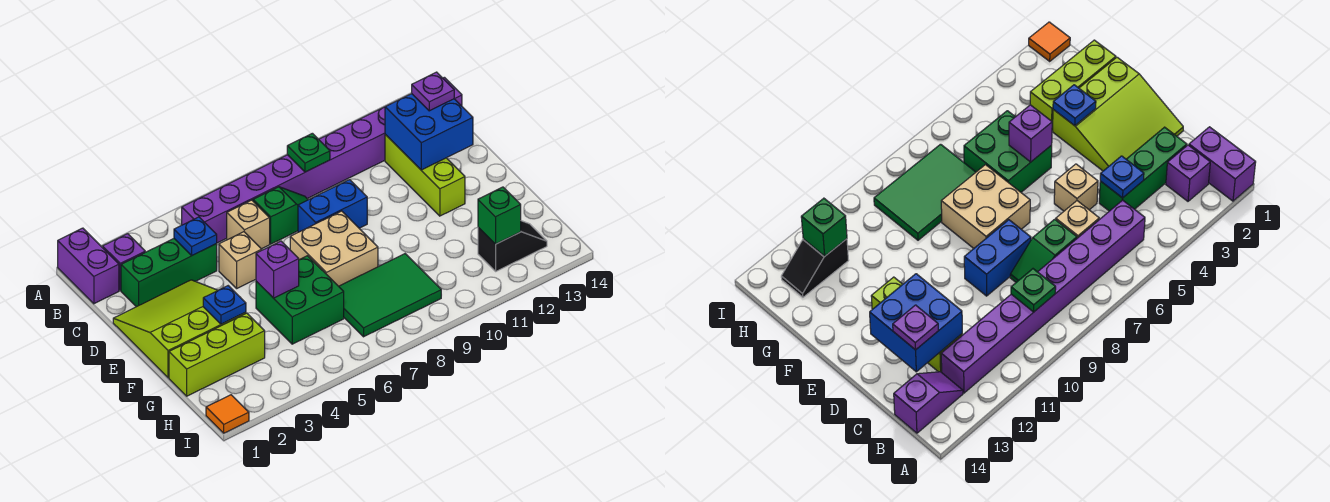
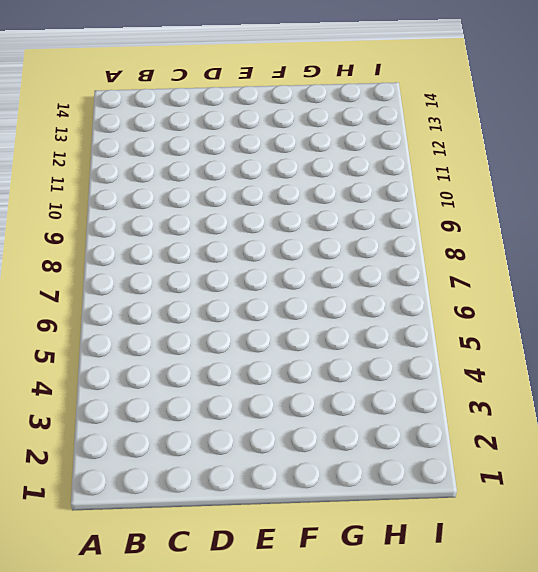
none -> purple brick A1:B1 level 1
none -> purple brick B2 level 1
none -> purple brick B5:B12 level 1

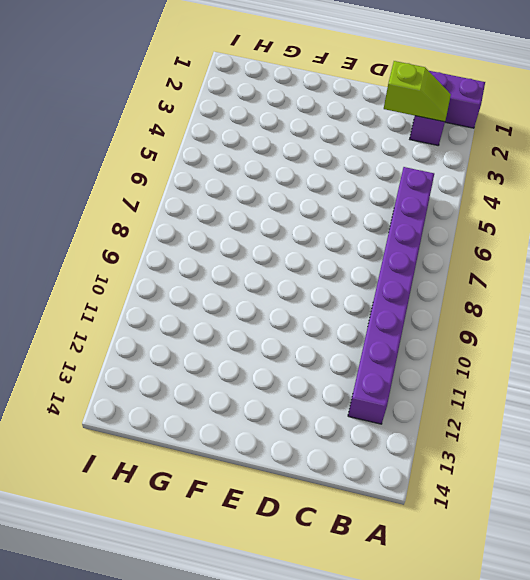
lime slope B2:C2 level 2 top C -> none
none -> purple slope B13:B14 level 1 top 14
none -> green brick C2:C4 level 1
none -> tan brick C6 level 1

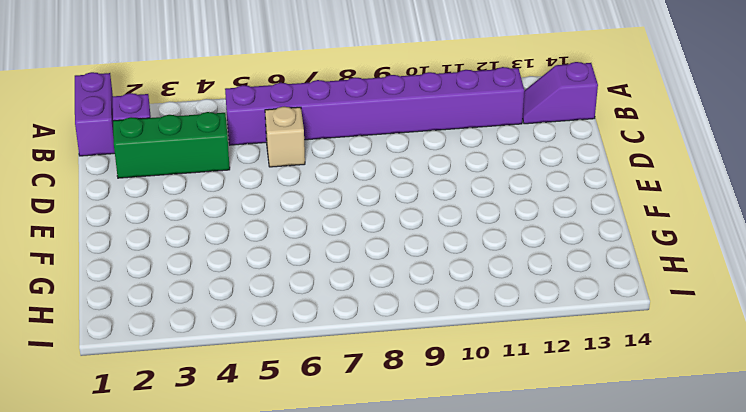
none -> green slope C7:C8 level 1 top 7
none -> lime brick C12:E12 level 1
none -> lime slope D1:F3 level 1 top F

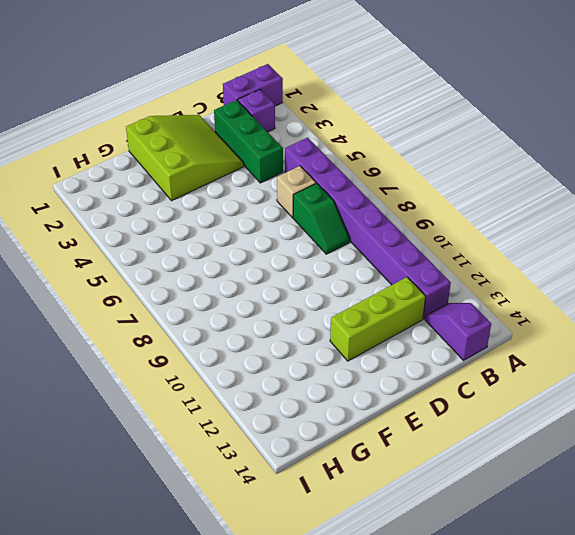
none -> tan brick D5 level 1
none -> blue brick D8:D9 level 1
none -> tan brick E7:F8 level 1

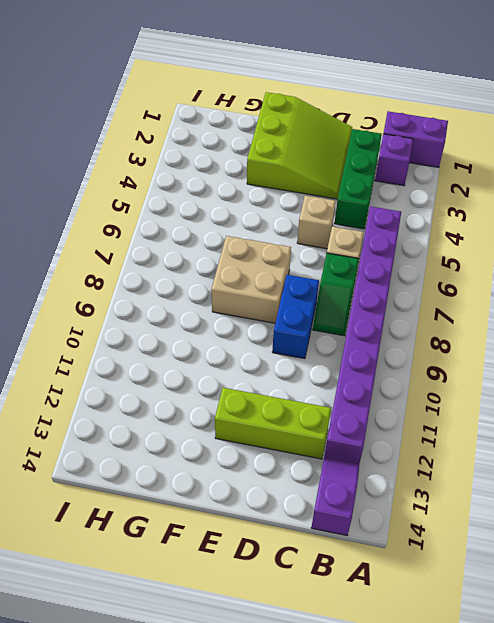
none -> green brick F5:G6 level 1
none -> lime brick G1:G3 level 1
none -> green tile G7:H9 level 1

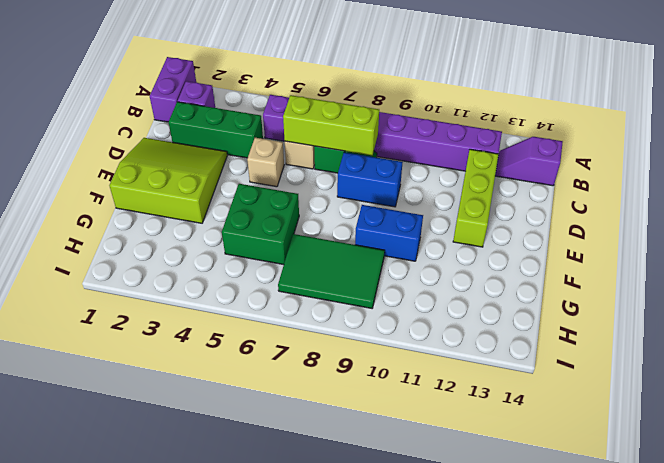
lime brick C6:C8 level 2 -> lime brick G1:G3 level 1
blue brick F9:F10 level 1 -> none
none -> tan brick E7:F8 level 1
none -> black slope H12:H13 level 1 top 12
none -> orange tile I1 level 1

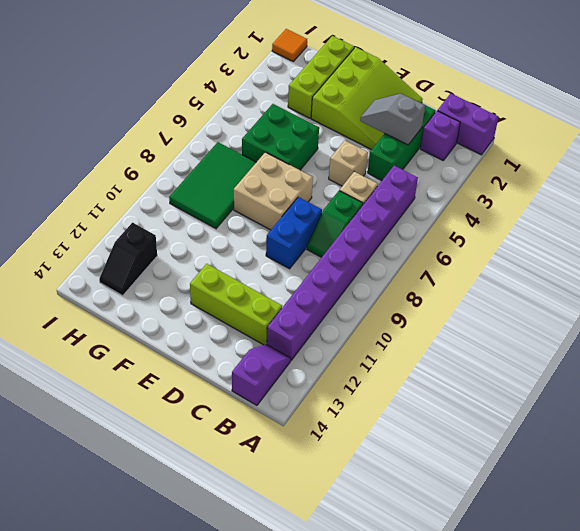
grey slope C3:D3 level 2 top C -> none
none -> green plate B9 level 2
none -> blue plate C4 level 2
none -> blue brick C12:D13 level 2

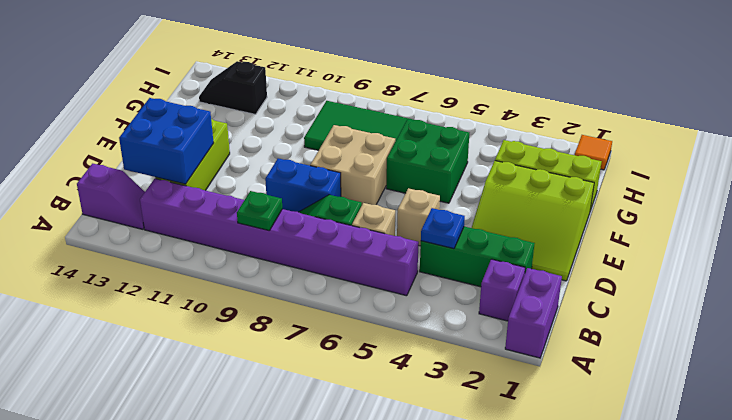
none -> blue plate F3 level 2
none -> purple brick F5 level 2
none -> green brick H12 level 2

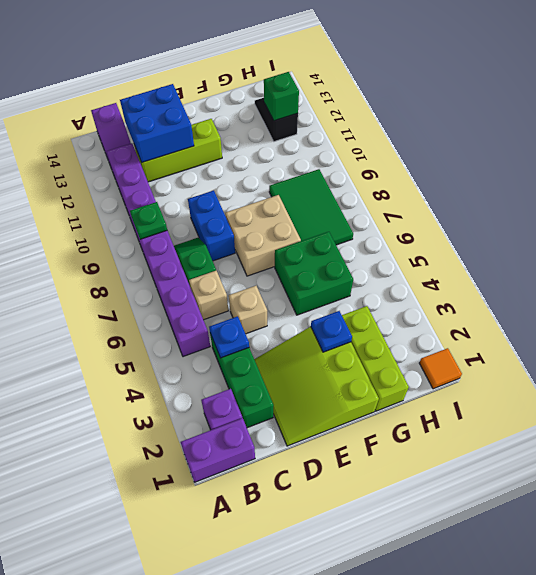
none -> purple brick F5 level 2
none -> purple plate C13 level 3

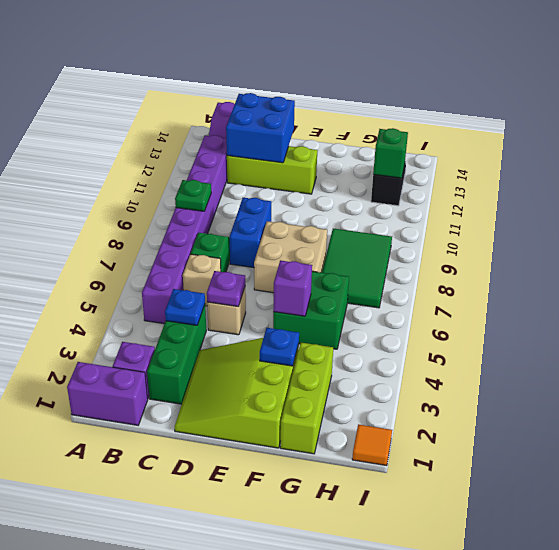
purple plate D5 level 2 -> purple plate C13 level 3

